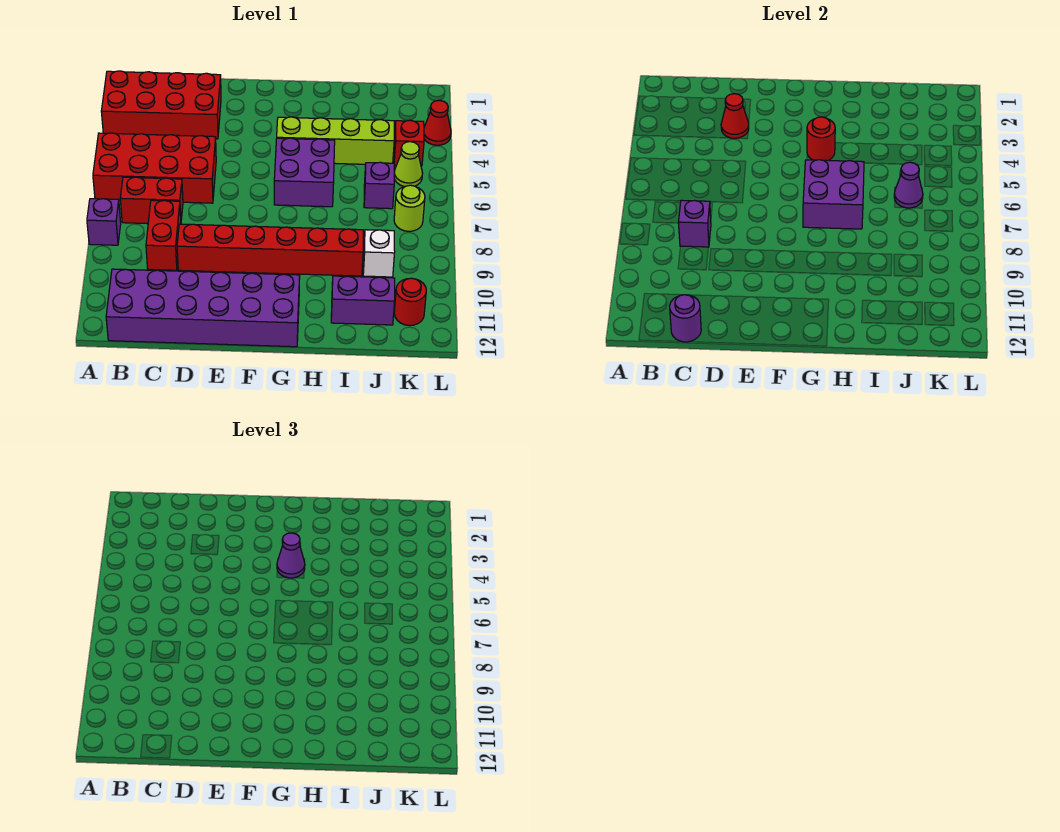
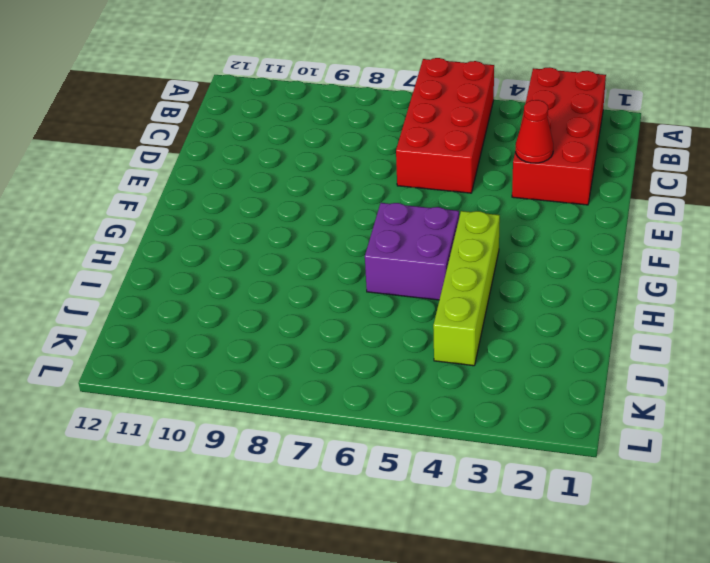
none -> purple brick A8 level 1
none -> red brick B7:C7 level 1
none -> purple brick B11:G12 level 1

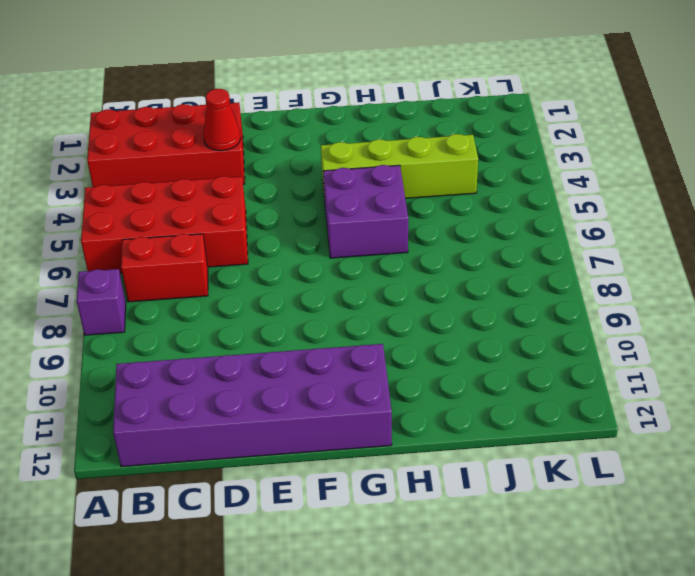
none -> red brick C8:C9 level 1
none -> red brick D9:I9 level 1
none -> purple brick I11:J11 level 1

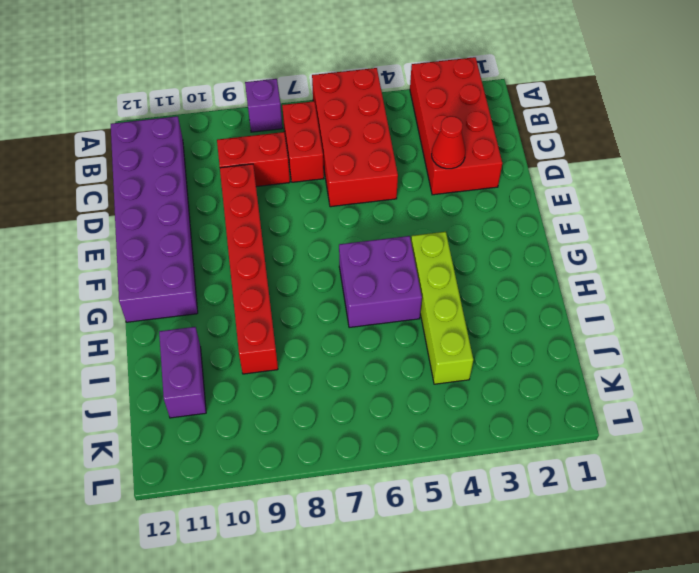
none -> purple brick J6 level 1
none -> white brick J9 level 1
none -> red brick K4 level 1

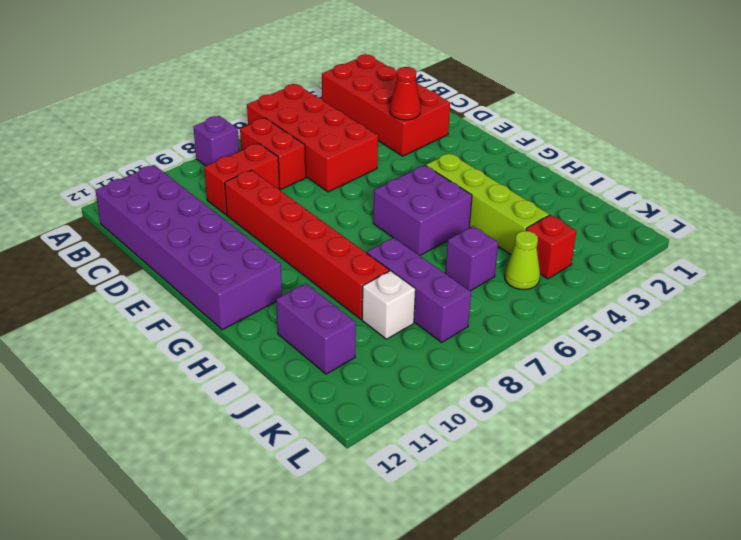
purple brick I8:K8 level 1 -> none
none -> lime round brick K7 level 1
none -> red round brick K11 level 1
none -> red cone L3 level 1

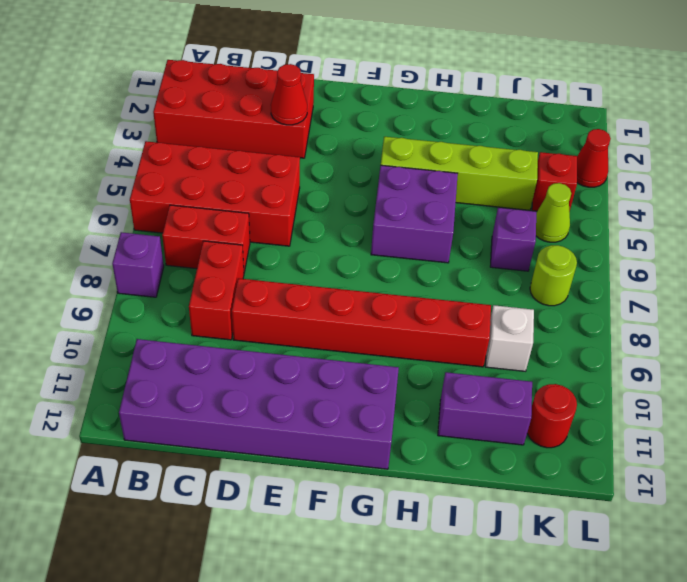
none -> purple brick C8 level 2
none -> purple round brick C12 level 2
none -> red round brick G4 level 2

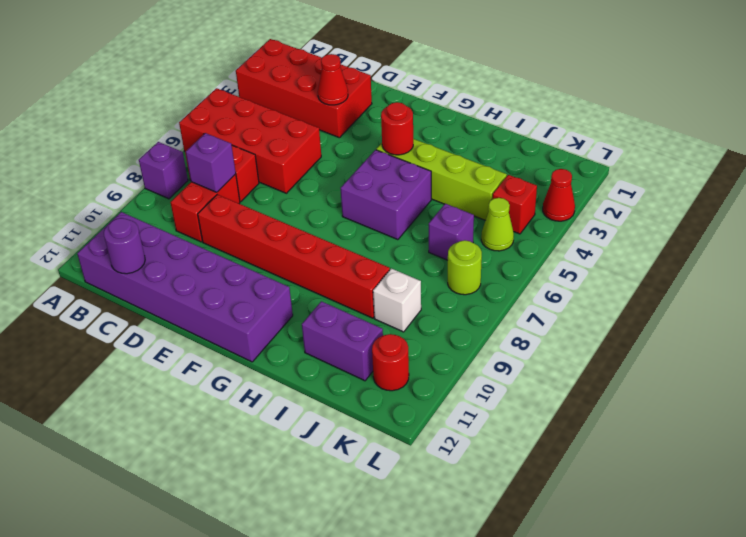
none -> purple brick G6:H7 level 2
none -> purple cone J6 level 2
none -> purple cone G4 level 3

